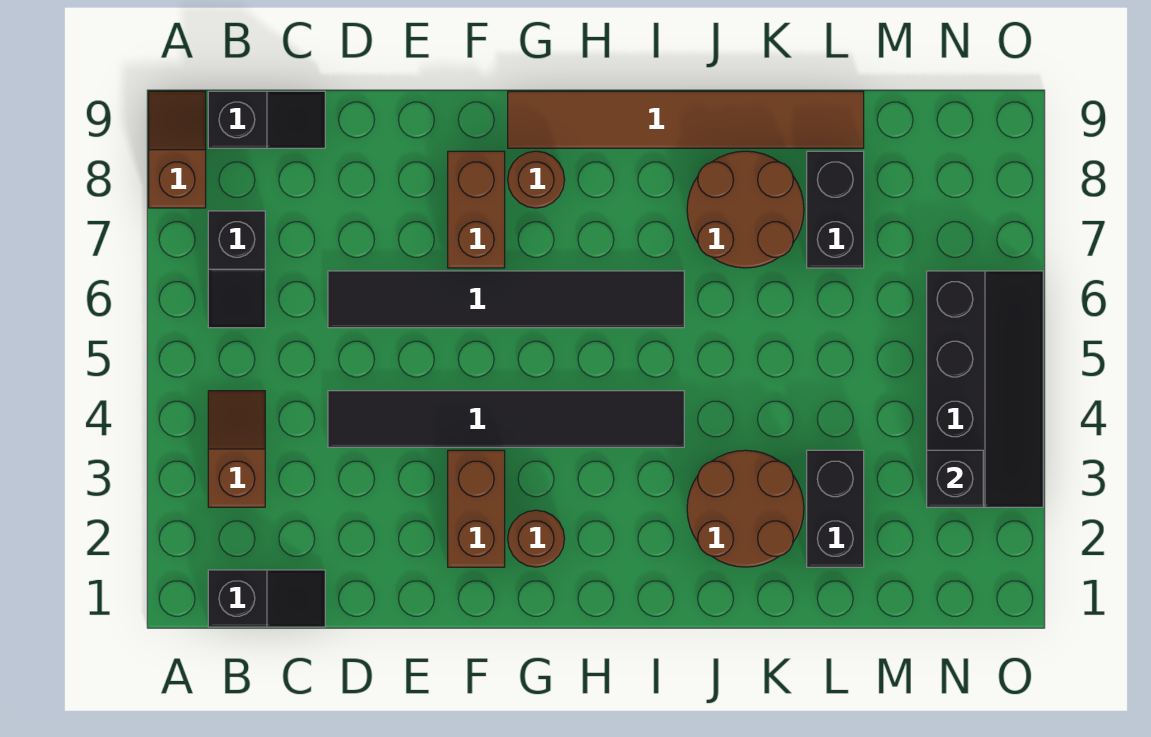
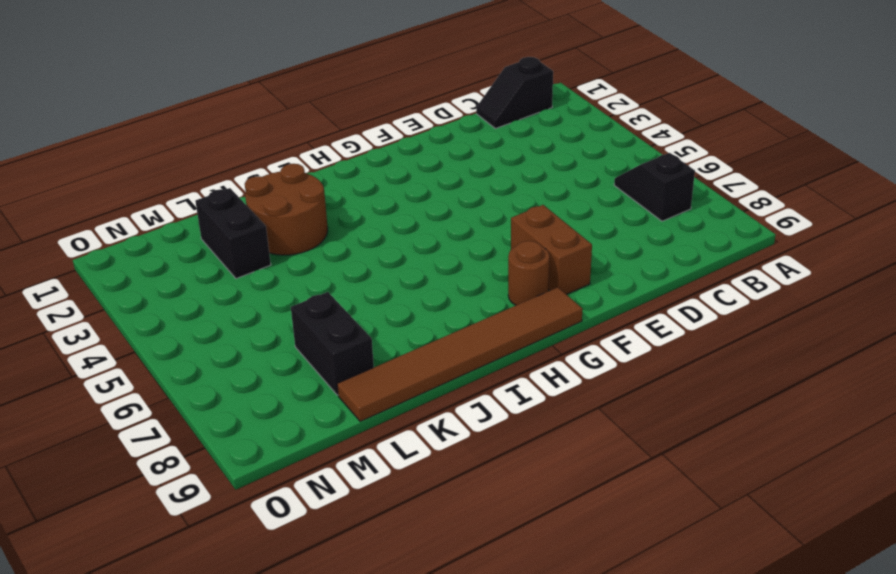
none -> brown slope A8:A9 level 1 top 8
none -> brown slope B3:B4 level 1 top 3
none -> black slope B9:C9 level 1 top B

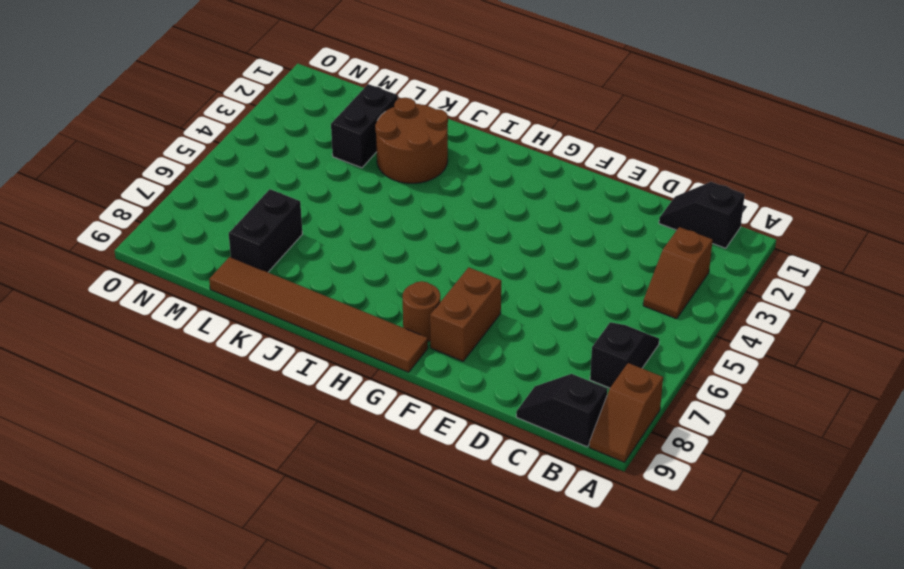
none -> black tile D4:I4 level 1
none -> black tile D6:I6 level 1
none -> brown brick F2:F3 level 1

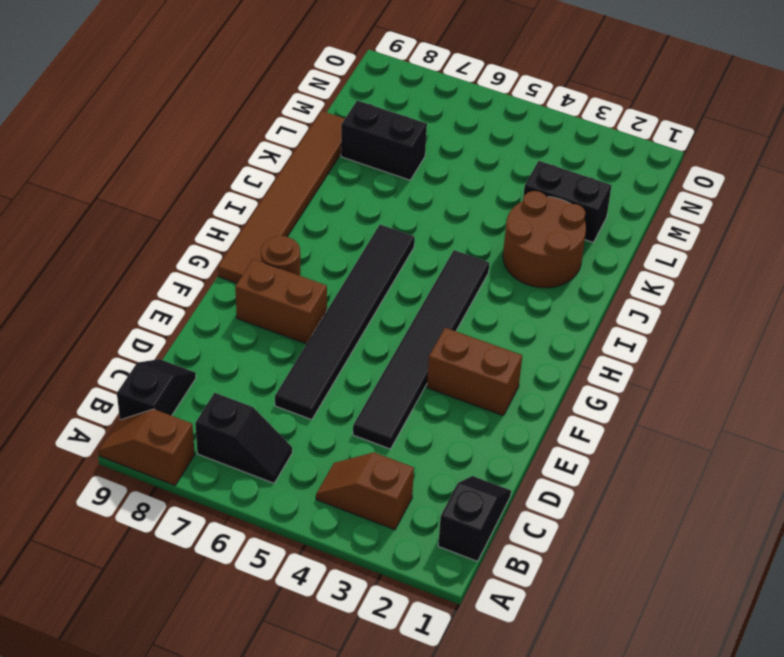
none -> brown round brick G2 level 1
none -> brown round brick J7:K8 level 1
none -> black slope N3:O6 level 1 top N

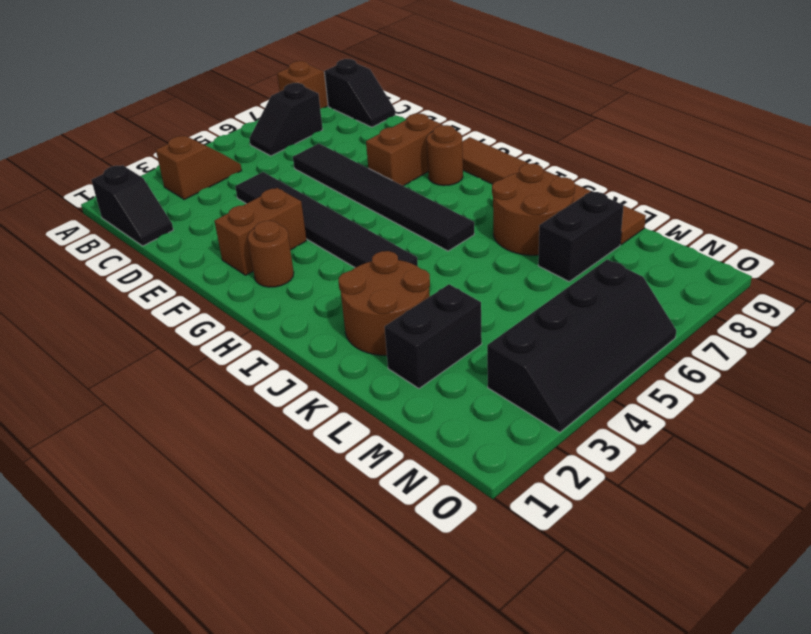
none -> black brick N3 level 2

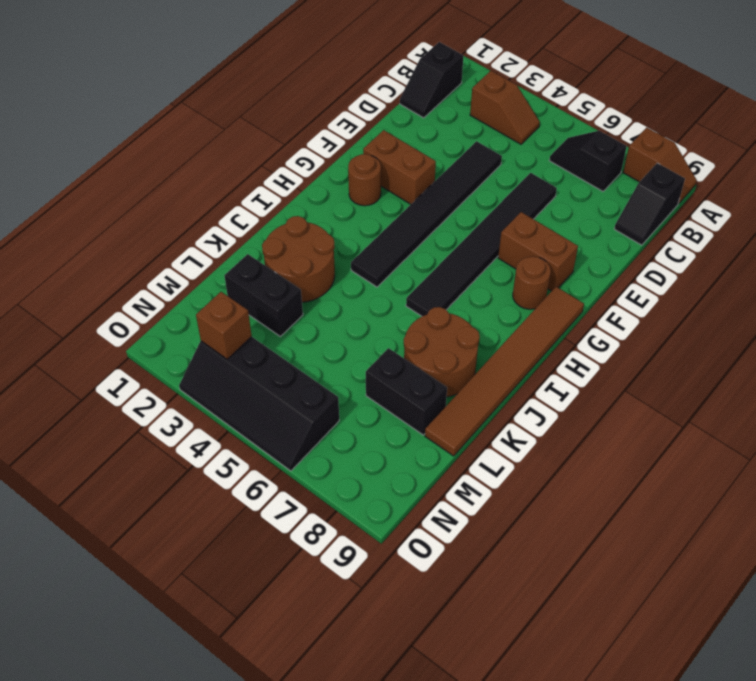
brown brick N3 level 2 -> black brick N3 level 2

